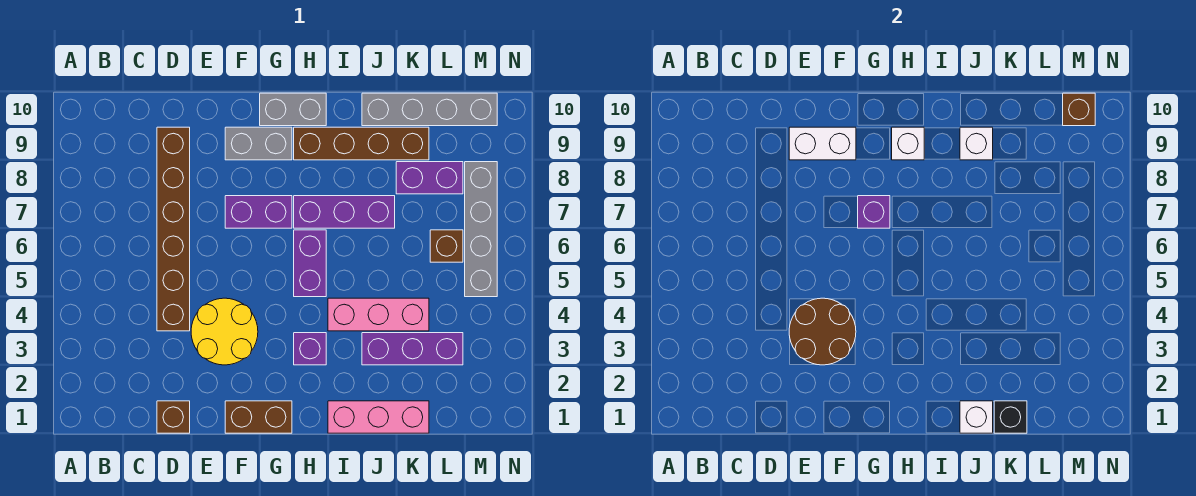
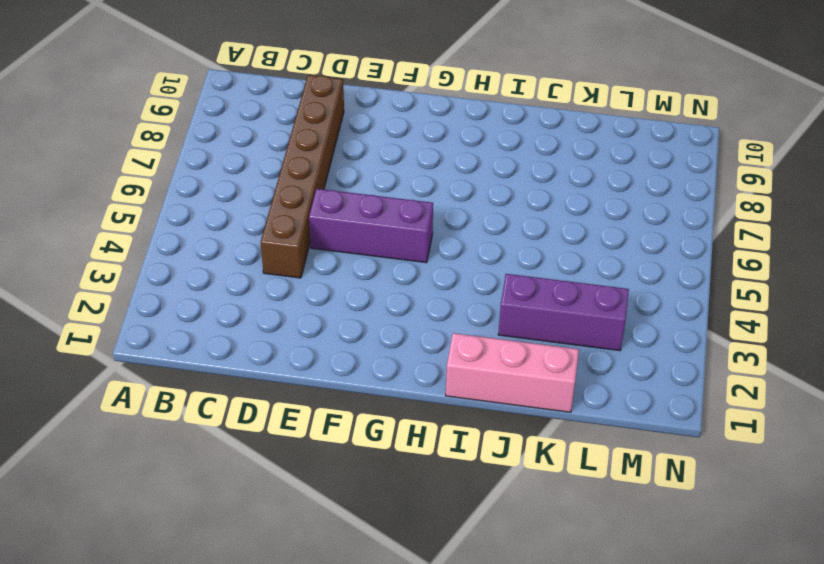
purple brick E5:G5 level 1 -> purple brick H7:J7 level 1
none -> brown brick D1 level 1
none -> yellow round brick E3:F4 level 1
none -> brown brick F1:G1 level 1

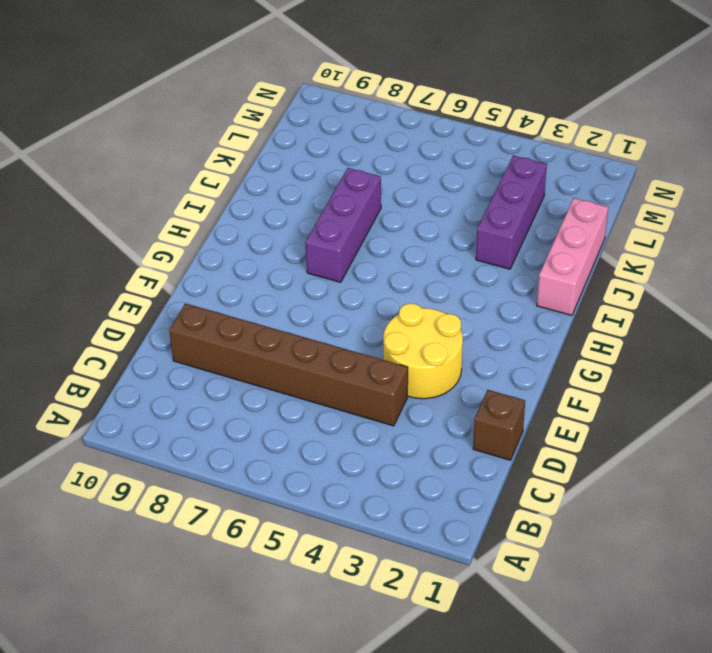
none -> brown brick F1:G1 level 1
none -> purple brick F7:G7 level 1
none -> grey brick F9:G9 level 1

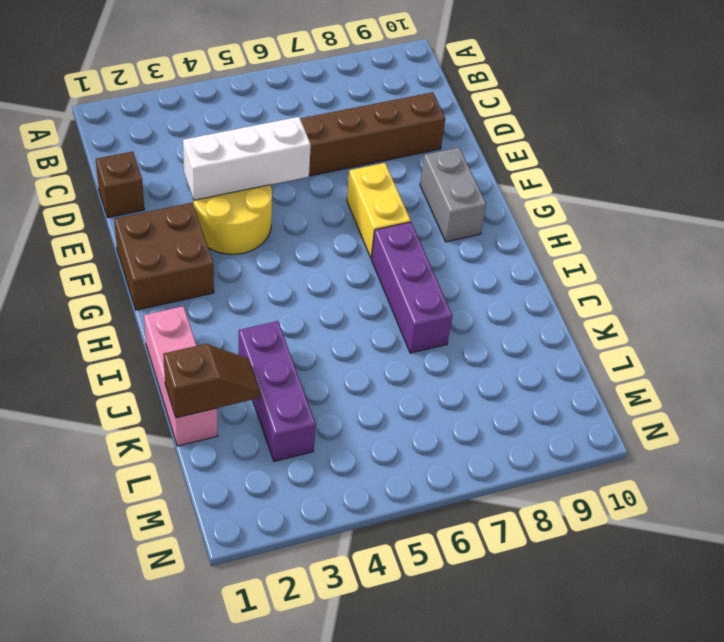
white brick E3:E5 level 2 -> brown round brick E3:F4 level 2
brown brick F1:G2 level 1 -> brown brick F1:G1 level 1
yellow brick F7:G7 level 1 -> purple brick F7:G7 level 1
brown slope K1:K2 level 2 top 1 -> black brick K1 level 2
none -> grey brick G10:H10 level 1
none -> purple brick H3 level 1
none -> purple brick H5:H6 level 1

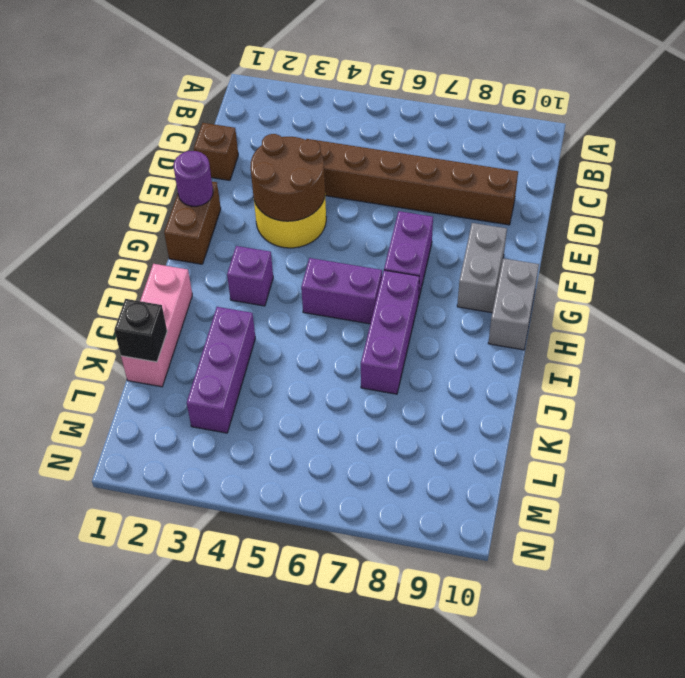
purple round brick F1 level 2 -> none
none -> brown brick H9:K9 level 1
none -> pink brick I4:K4 level 1
none -> grey brick J10:M10 level 1

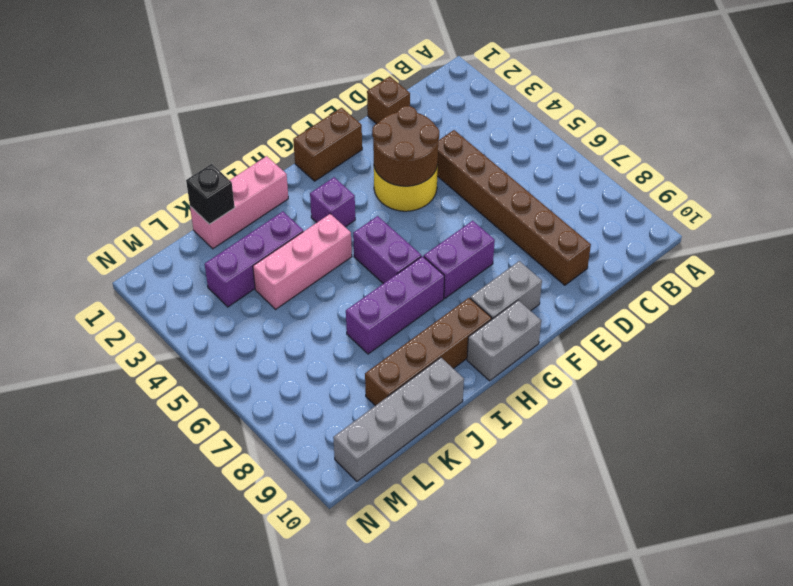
none -> purple brick K8:L8 level 1
none -> brown brick L6 level 1
none -> grey brick M5:M8 level 1

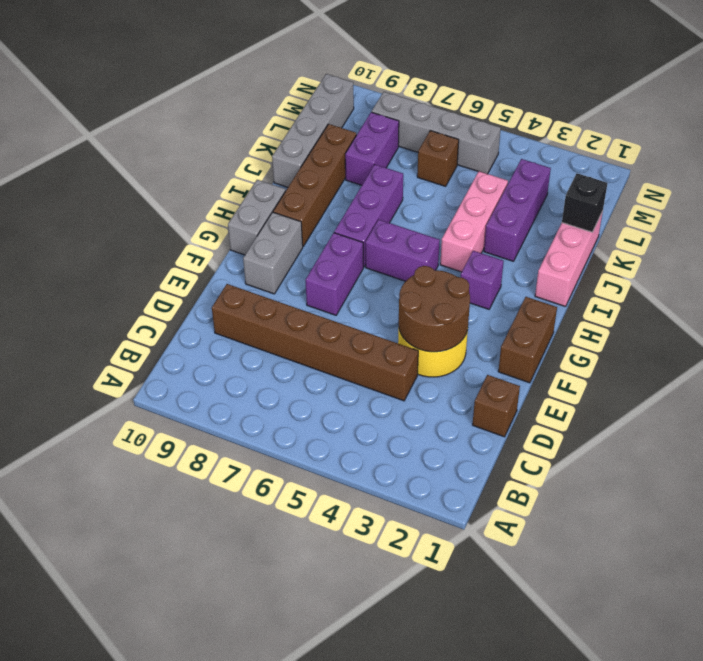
none -> white brick E9:F9 level 2
none -> purple brick G7 level 2
none -> white brick H9 level 2

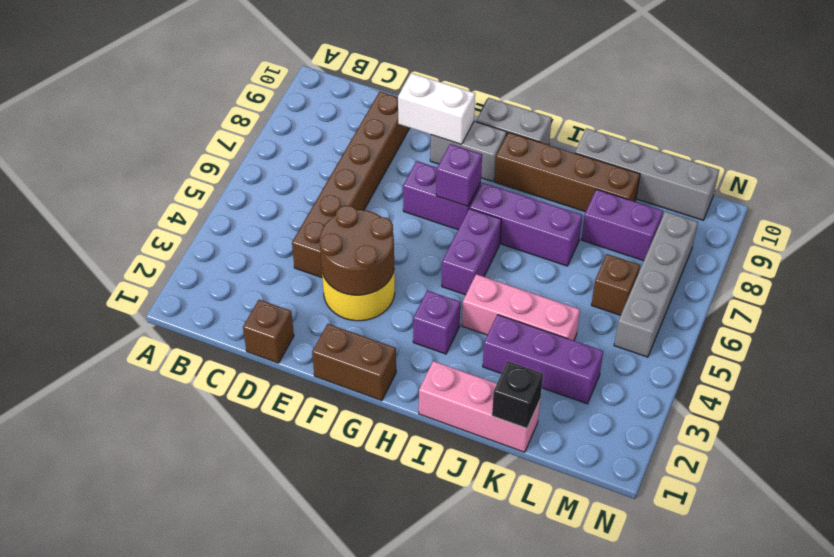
none -> white brick H9 level 2
none -> white brick J1 level 2
none -> white brick J9 level 2

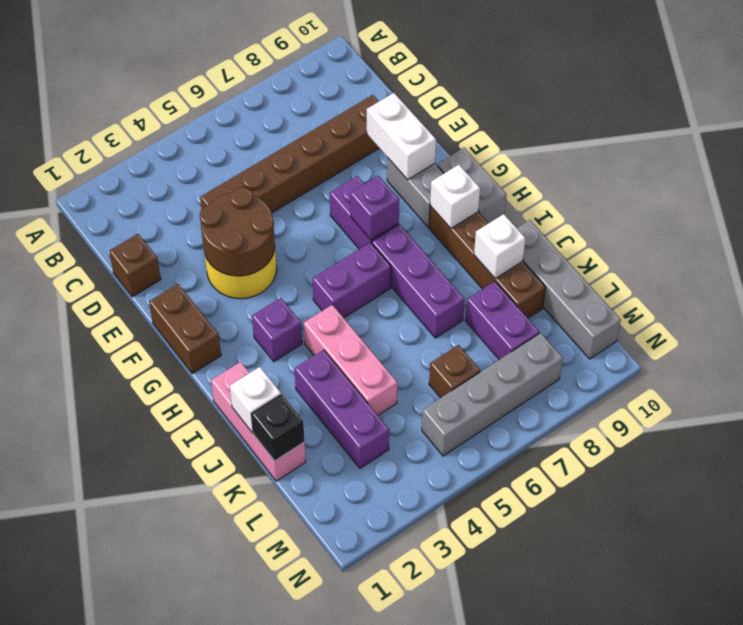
none -> brown brick M10 level 2

